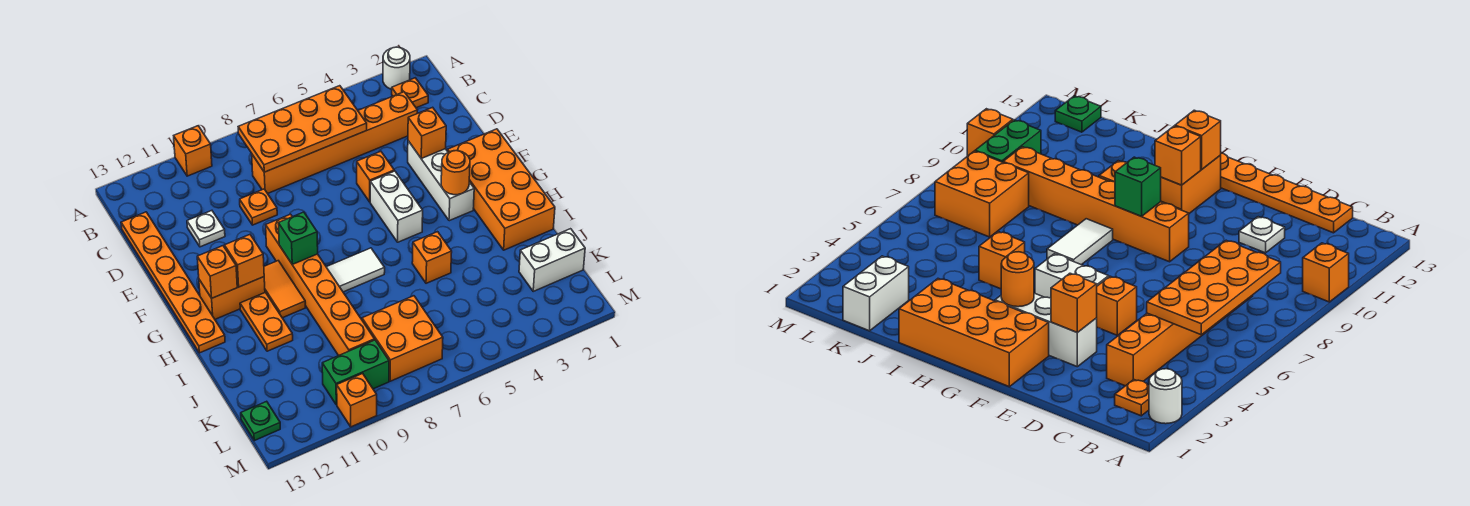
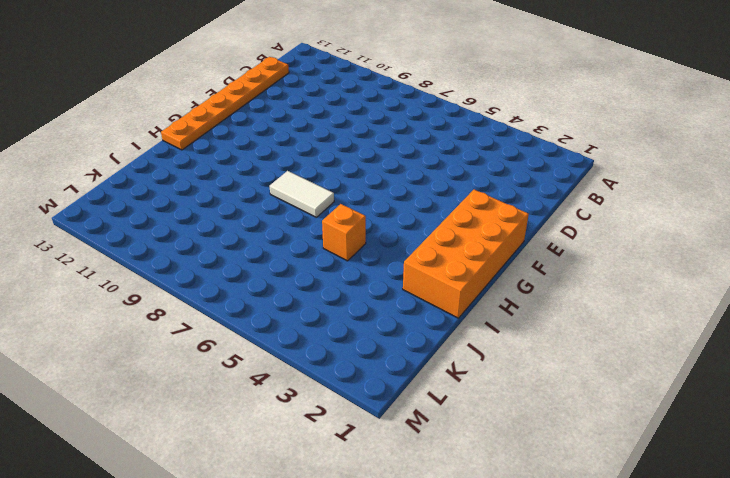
none -> white round brick A2 level 1
none -> orange brick A10 level 1
none -> orange plate B2 level 1

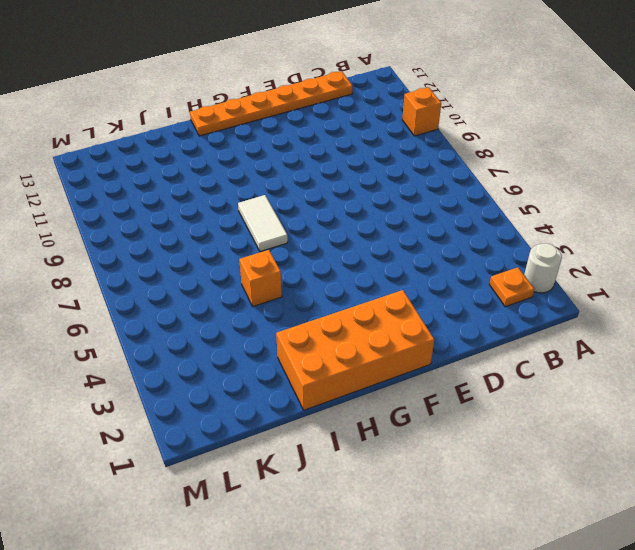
none -> orange brick C3:C8 level 1
none -> orange plate D9 level 1
none -> white plate D11 level 1

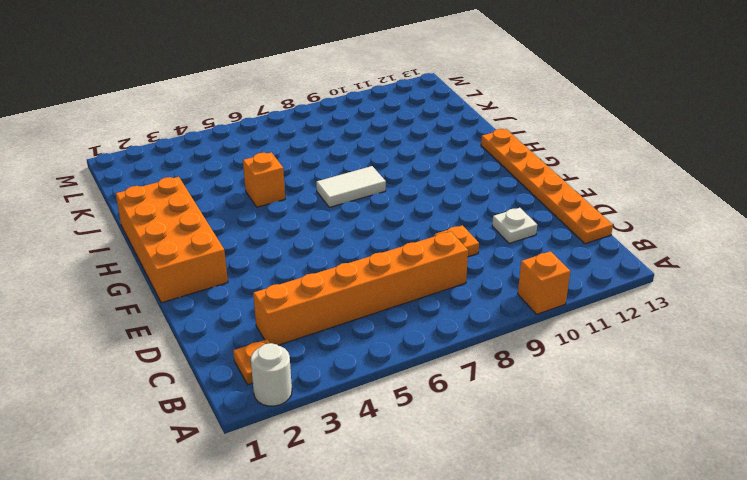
none -> white brick E3:G3 level 1
none -> orange brick E5 level 1
none -> white brick F5:G5 level 1

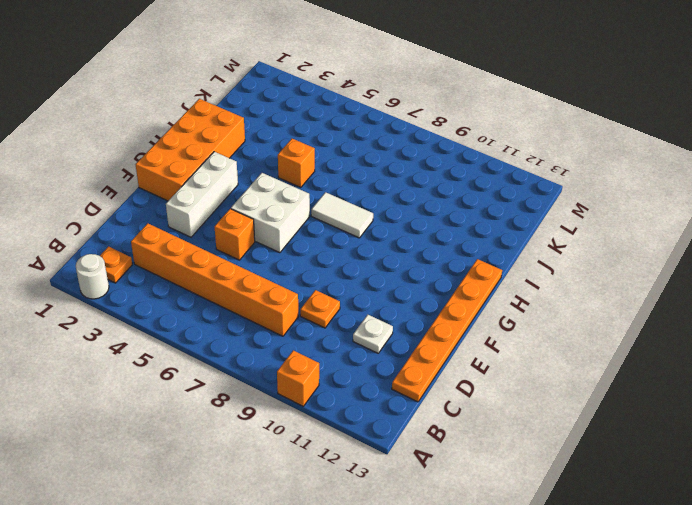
white brick F5:G6 level 1 -> white brick F5:G5 level 1
none -> orange brick F9:K9 level 1
none -> orange tile G10:H10 level 1
none -> orange brick G11:G12 level 1

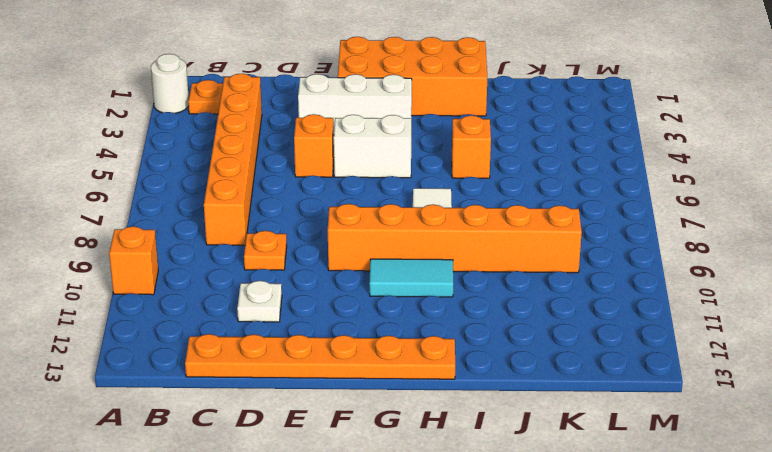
cyan tile G10:H10 level 1 -> orange tile G10:H10 level 1
none -> orange brick G11:G12 level 1
none -> orange plate H11:I11 level 1
none -> white brick K1:K2 level 1

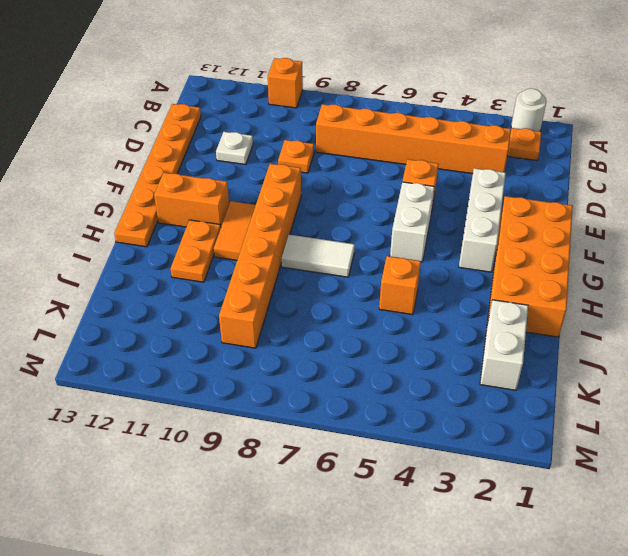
white brick J2:K2 level 1 -> white brick K1:K2 level 1
none -> orange brick K7:L8 level 1
none -> green brick L9:L10 level 1
none -> green plate L13 level 1

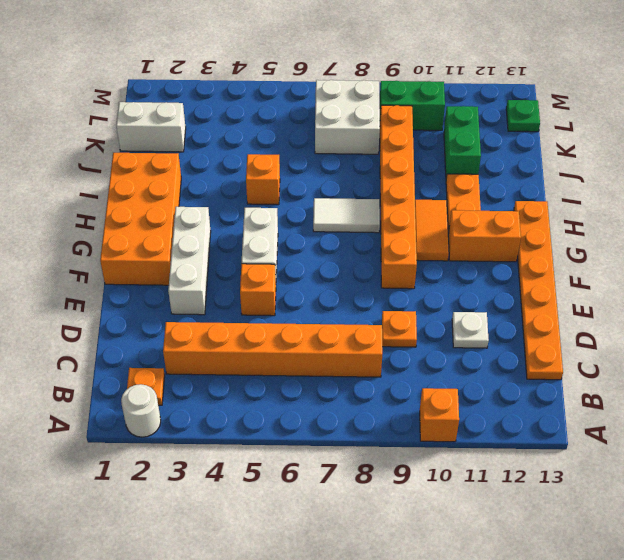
green brick J11:K11 level 1 -> none
white brick K7:L8 level 1 -> orange brick K7:L8 level 1
none -> orange brick M10 level 1
none -> orange plate B5:C8 level 2
none -> orange brick E3 level 2

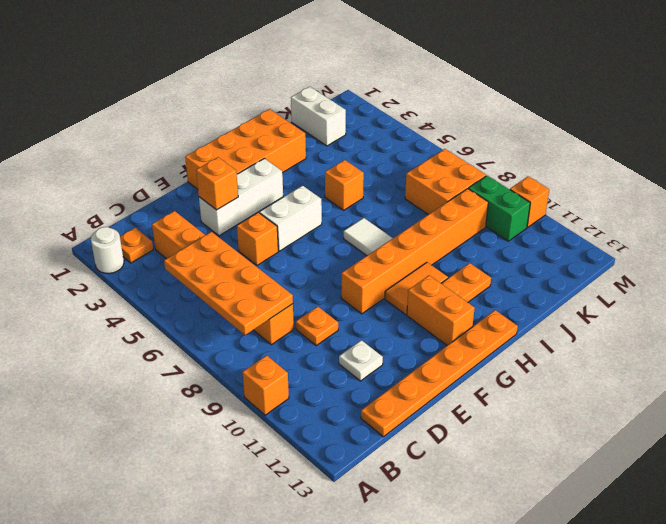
none -> green plate L13 level 1
none -> orange round brick G3 level 2
none -> green brick G9 level 2

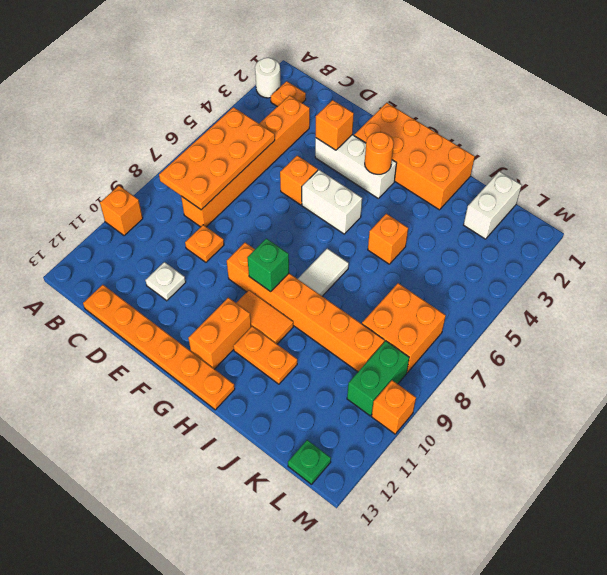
none -> orange brick G11 level 2
none -> orange brick G12 level 2

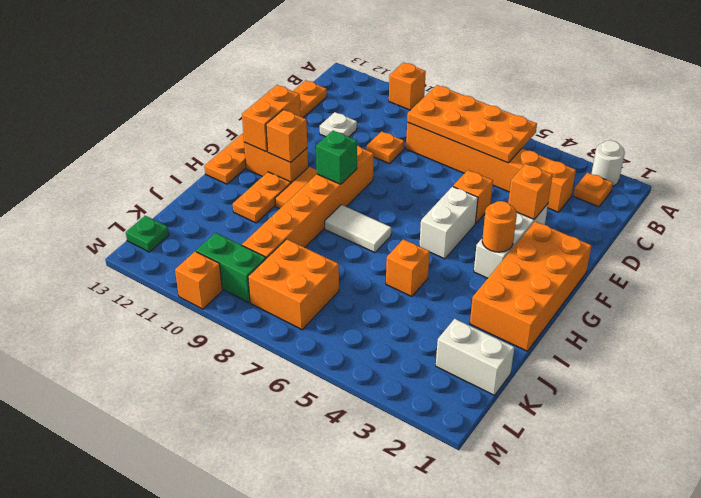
orange brick F12:G12 level 2 -> orange brick G12 level 2

